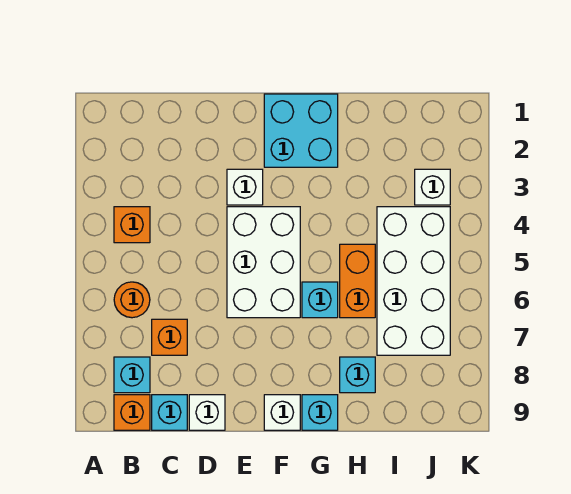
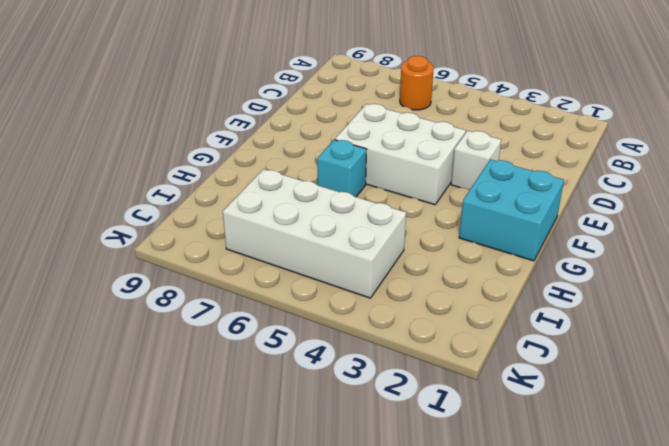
none -> orange brick B4 level 1
none -> cyan brick B8 level 1
none -> orange brick B9 level 1

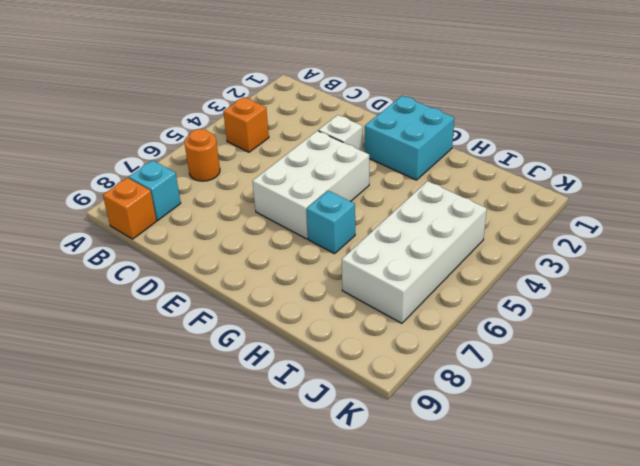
none -> orange brick C7 level 1
none -> cyan brick C9 level 1
none -> white brick D9 level 1

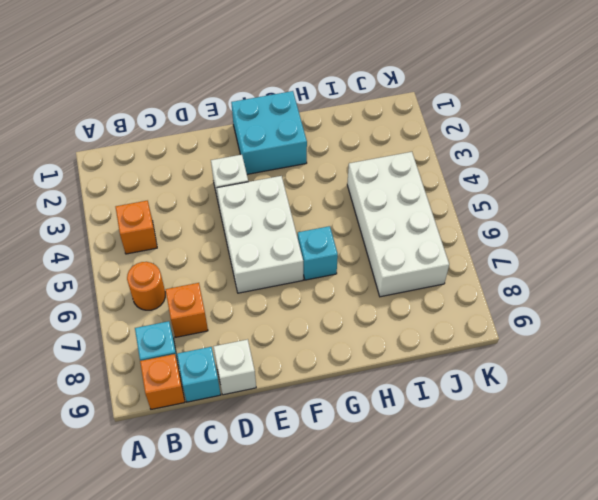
none -> white brick F9 level 1
none -> cyan brick G9 level 1
none -> orange brick H5:H6 level 1

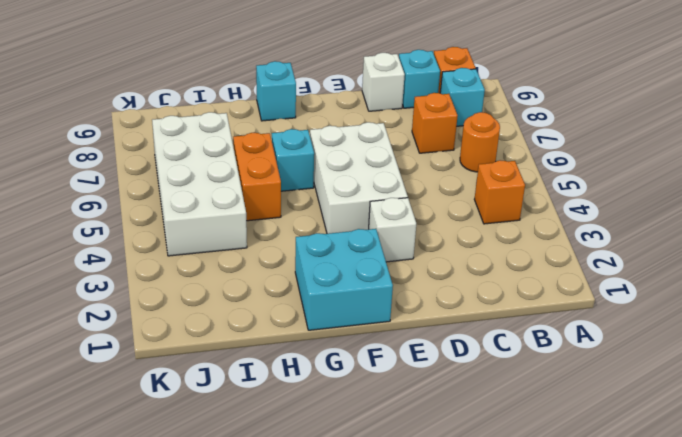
none -> white brick F9 level 1
none -> cyan brick H8 level 1
none -> white brick J3 level 1

